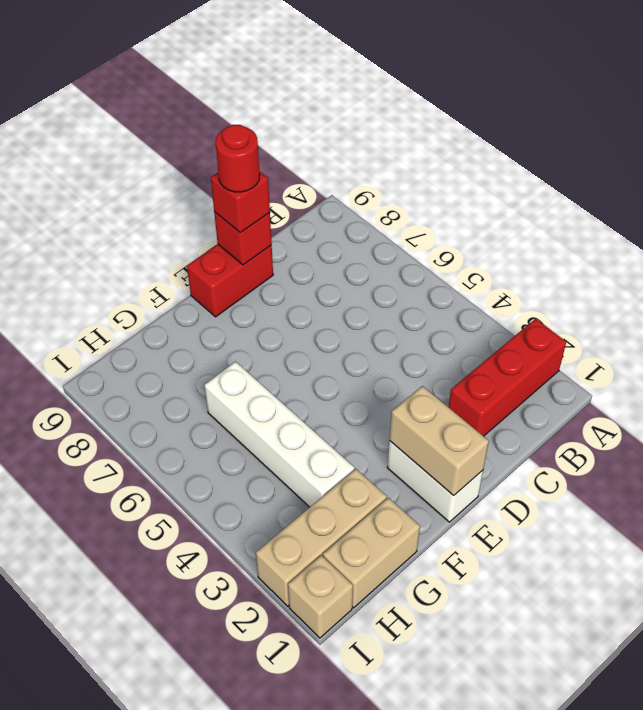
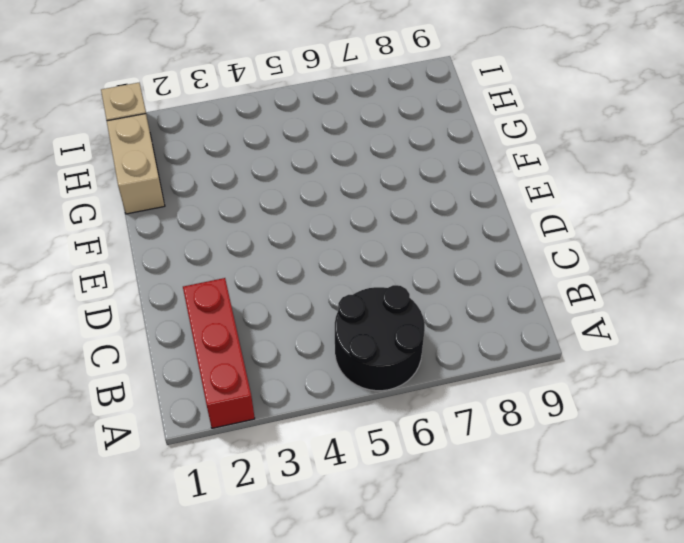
black round brick A5:B6 level 1 -> none
none -> red brick D9:E9 level 1
none -> white brick E1:E2 level 1

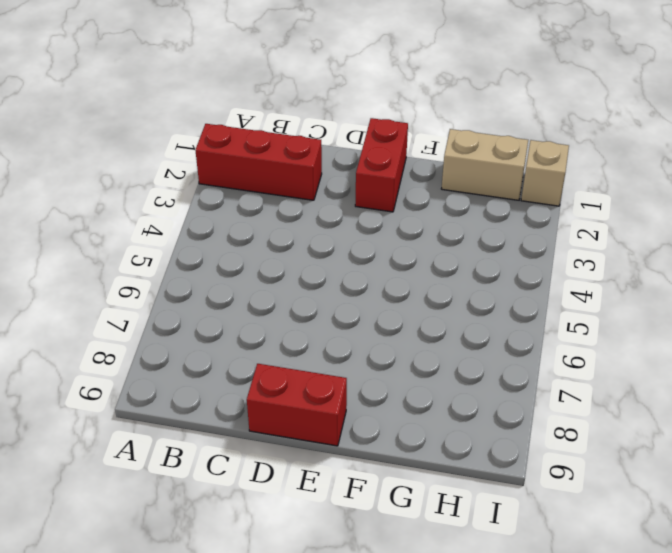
red brick E1:E2 level 1 -> white brick E1:E2 level 1
none -> tan brick G2:I2 level 1
none -> white brick G3:G6 level 1

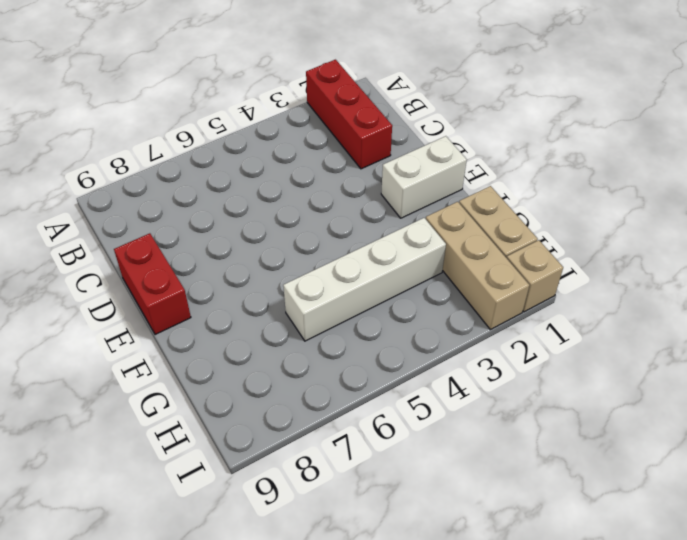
none -> red brick D9 level 2
none -> tan brick E1:E2 level 2

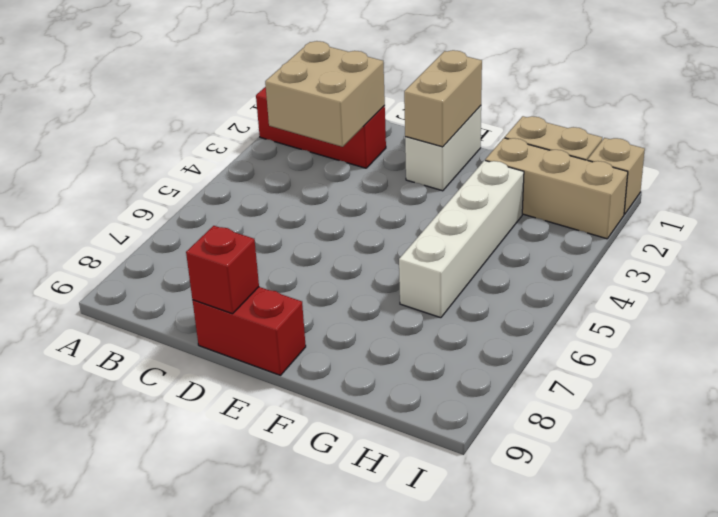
tan brick B2:C3 level 2 -> none
none -> red brick D9 level 3
none -> red round brick D9 level 4

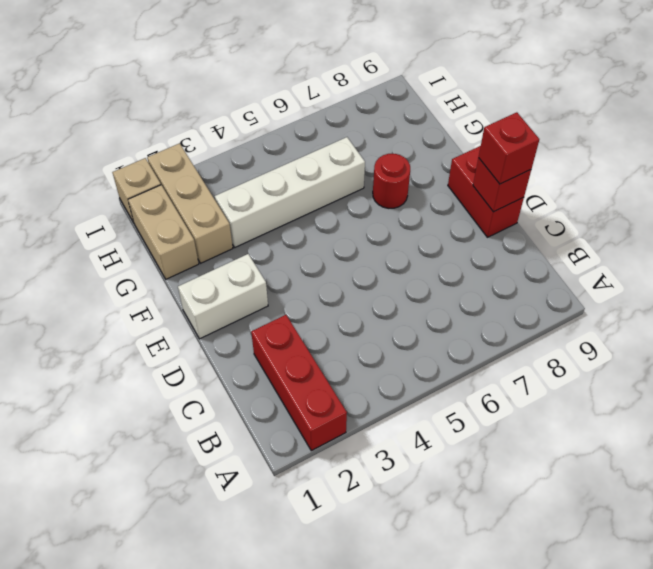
red round brick F7 level 1 -> red round brick D9 level 4
none -> tan brick E1:E2 level 2

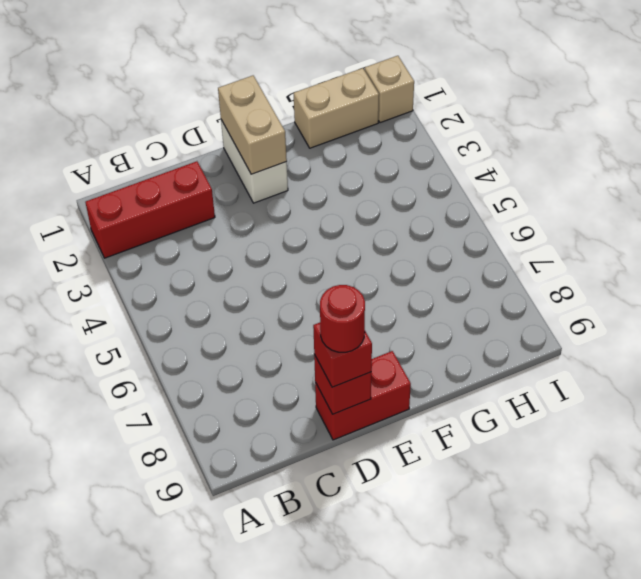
none -> tan brick G2:I2 level 1
none -> white brick G3:G6 level 1

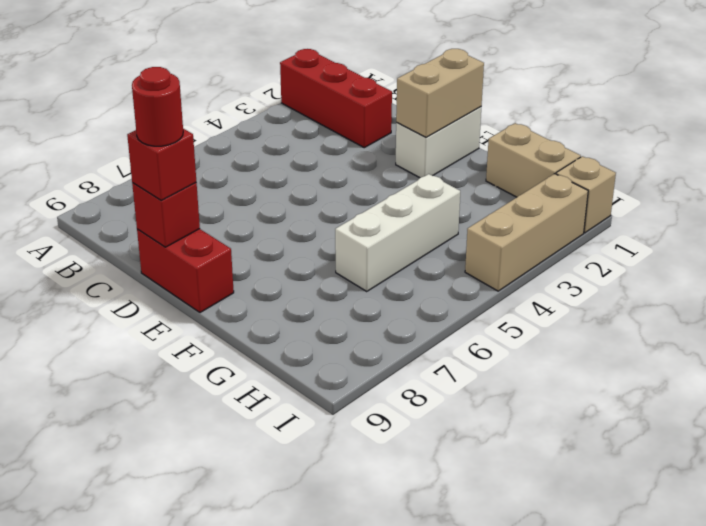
white brick G4:G6 level 1 -> white brick G3:G6 level 1
tan brick I2:I4 level 1 -> tan brick G2:I2 level 1

